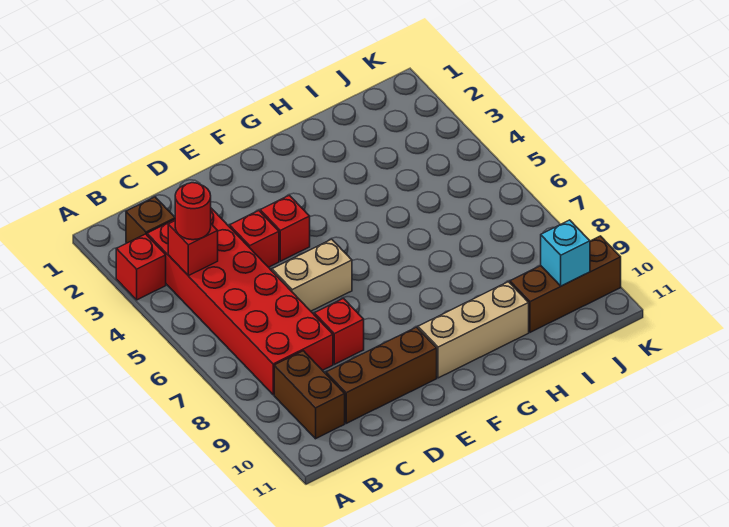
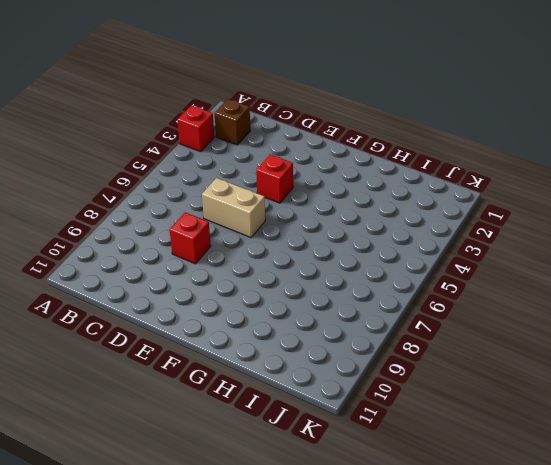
none -> red brick B3:C8 level 1
none -> brown brick B9:B10 level 1
none -> brown brick C10:E10 level 1

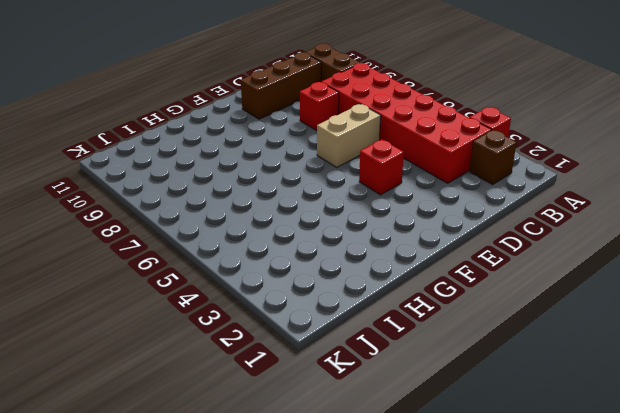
none -> red brick D4 level 1
none -> tan brick F10:H10 level 1
none -> brown brick I10:K10 level 1

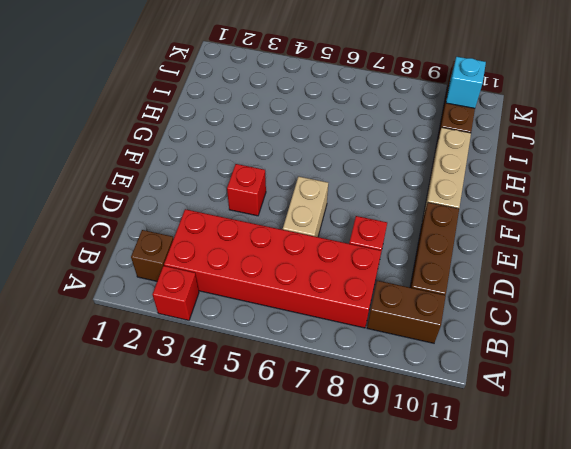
none -> red brick D4 level 1
none -> red brick B4 level 2
none -> red round brick B4 level 3

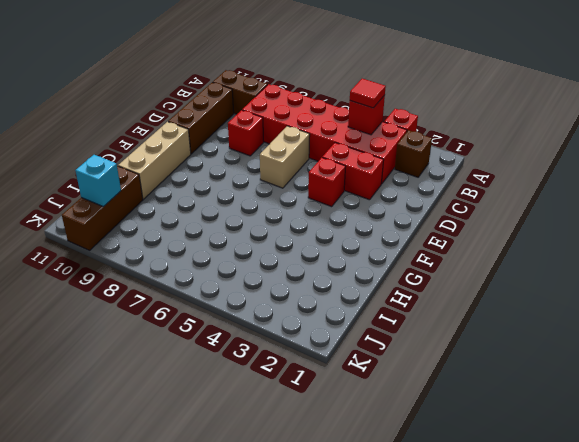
red tile B4 level 3 -> red round brick B4 level 3
red brick D3:D4 level 1 -> red brick D4 level 1

